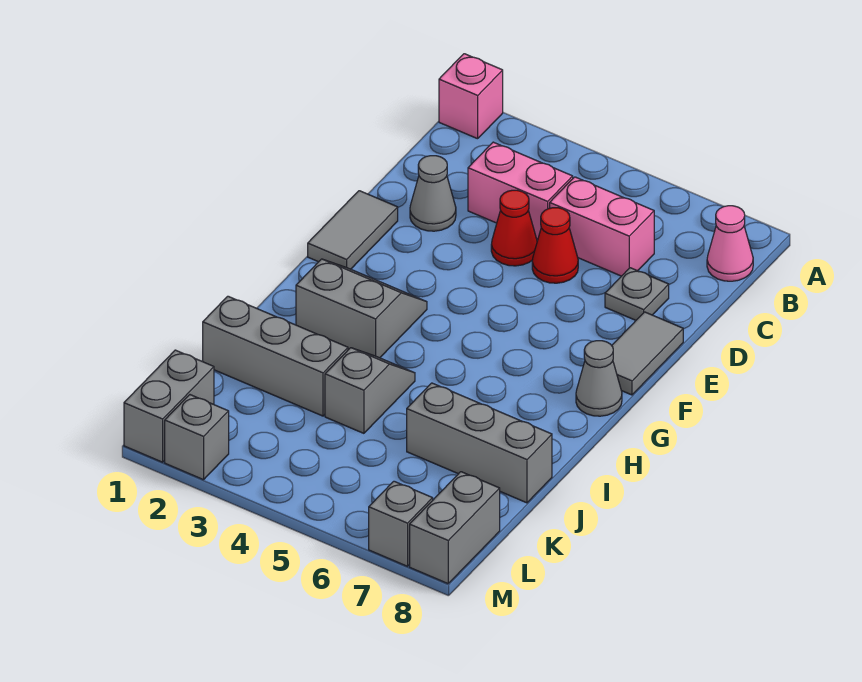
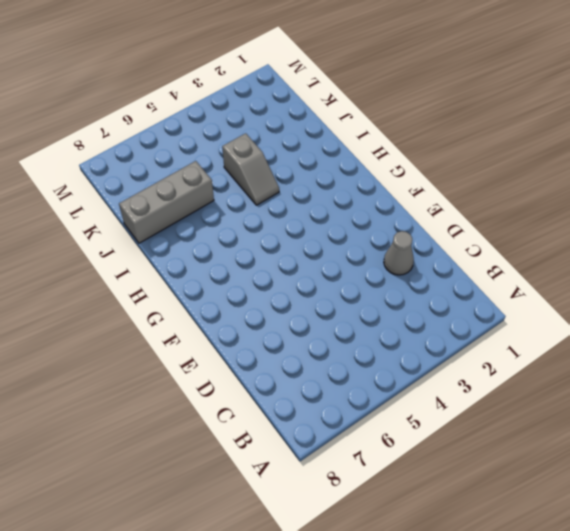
none -> pink brick A1 level 1
none -> pink cone B8 level 1
none -> pink brick C3:C4 level 1

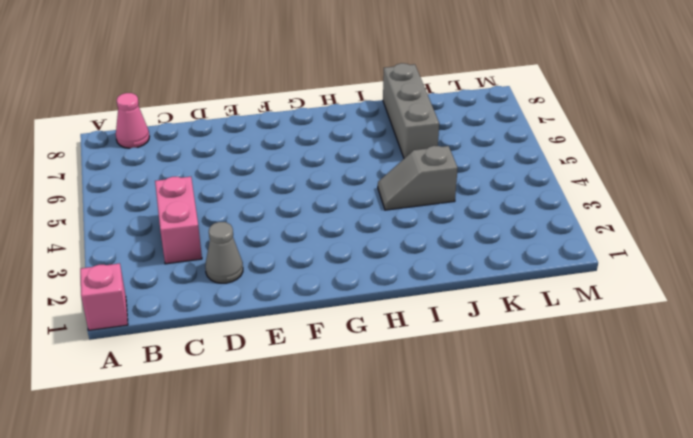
none -> pink brick C5:C6 level 1
none -> red cone D4 level 1
none -> red cone D5 level 1

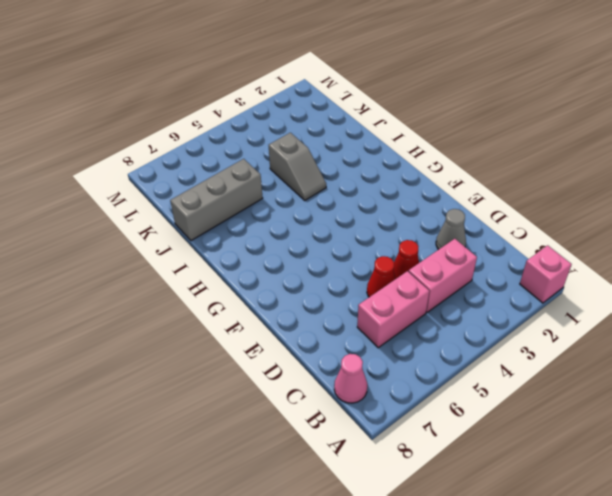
none -> grey plate D7 level 1
none -> grey tile E1:F1 level 1
none -> grey tile E8:F8 level 1

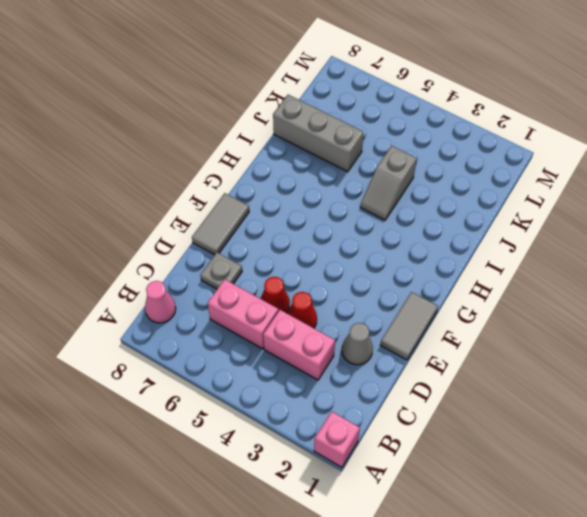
none -> grey slope G2:H3 level 1 top H
none -> grey cone G8 level 1
none -> grey brick J1:J3 level 1

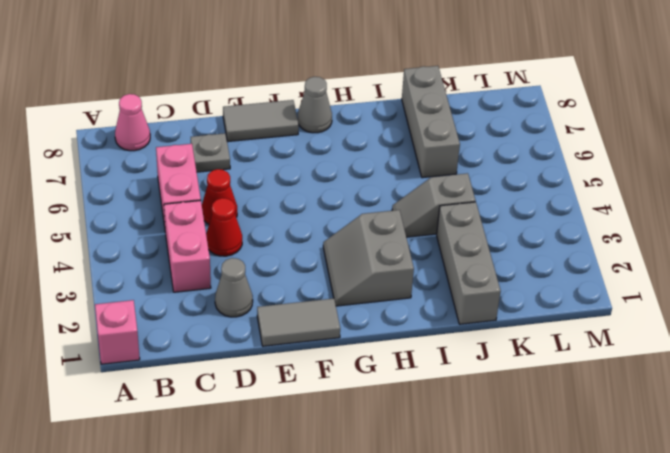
none -> grey brick L1:M1 level 1
none -> grey brick L8:M8 level 1
none -> grey brick M2 level 1

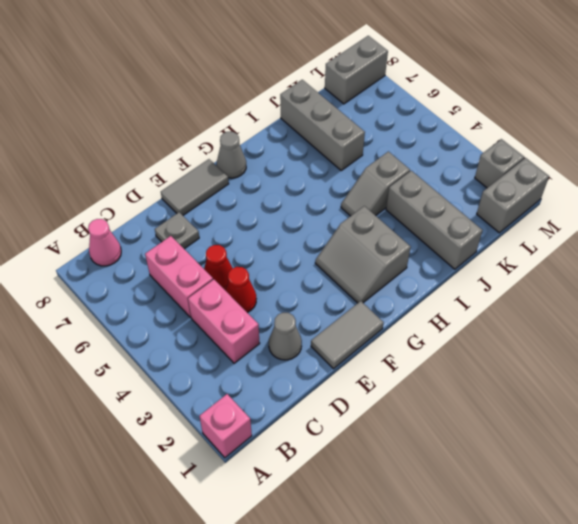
none -> grey brick M7 level 1

